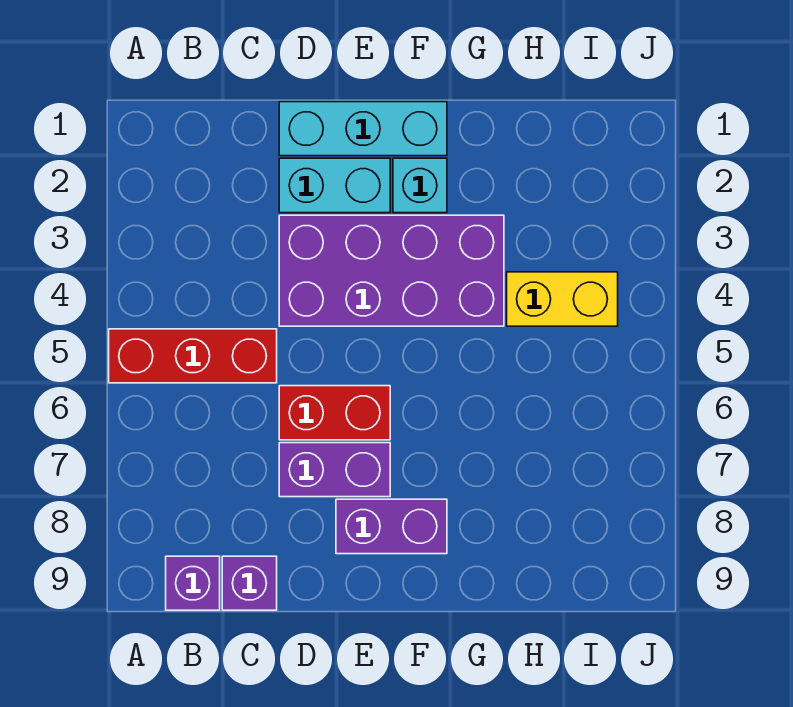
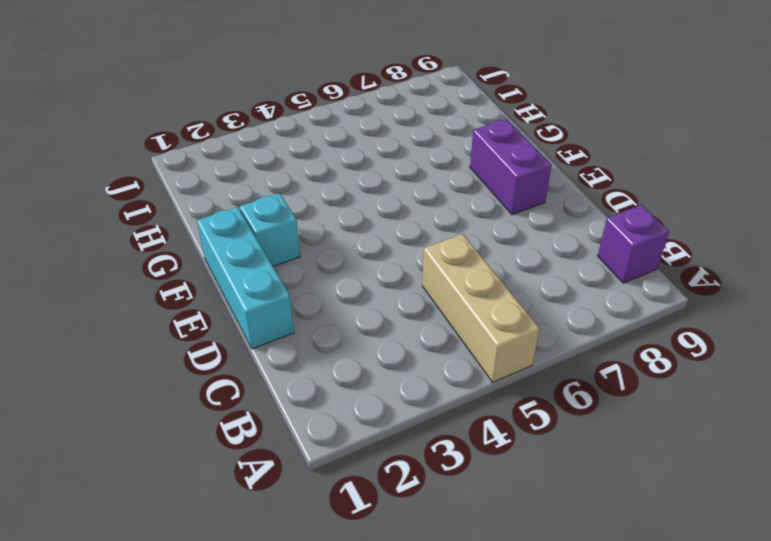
tan brick A5:C5 level 1 -> red brick A5:C5 level 1
none -> purple brick C9 level 1
none -> cyan brick D2:E2 level 1

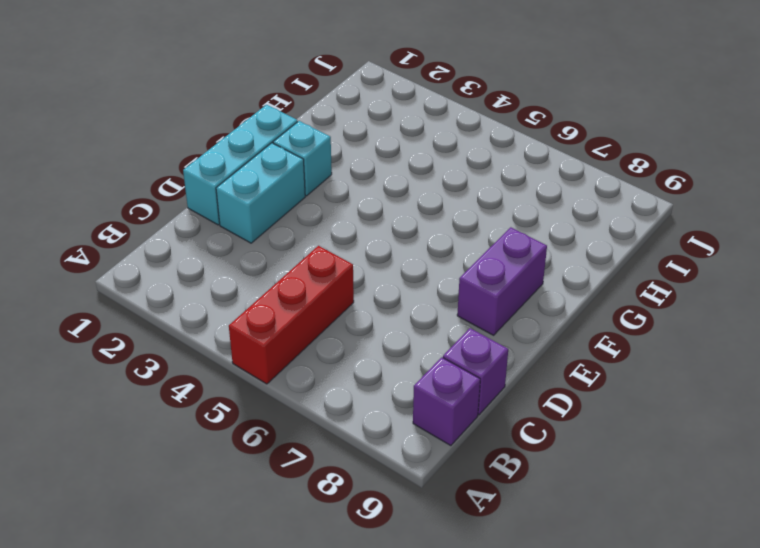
none -> purple brick D3:G4 level 1
none -> red brick D6:E6 level 1

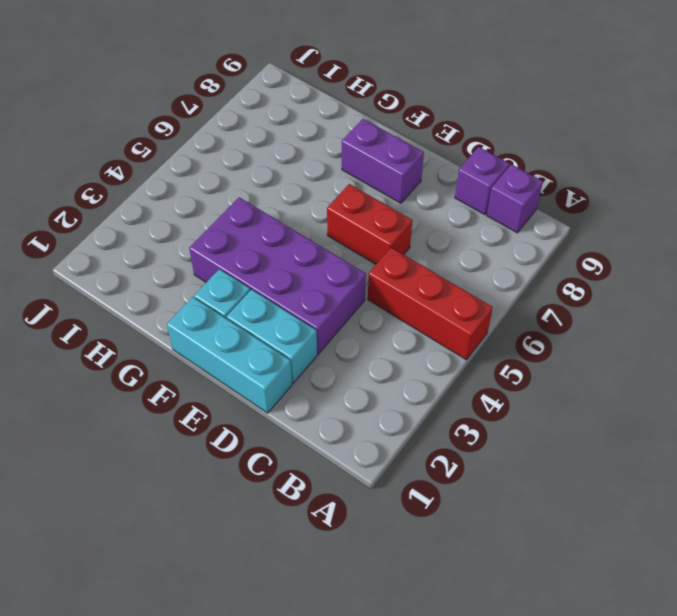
none -> purple brick D7:E7 level 1
none -> yellow brick H4:I4 level 1

